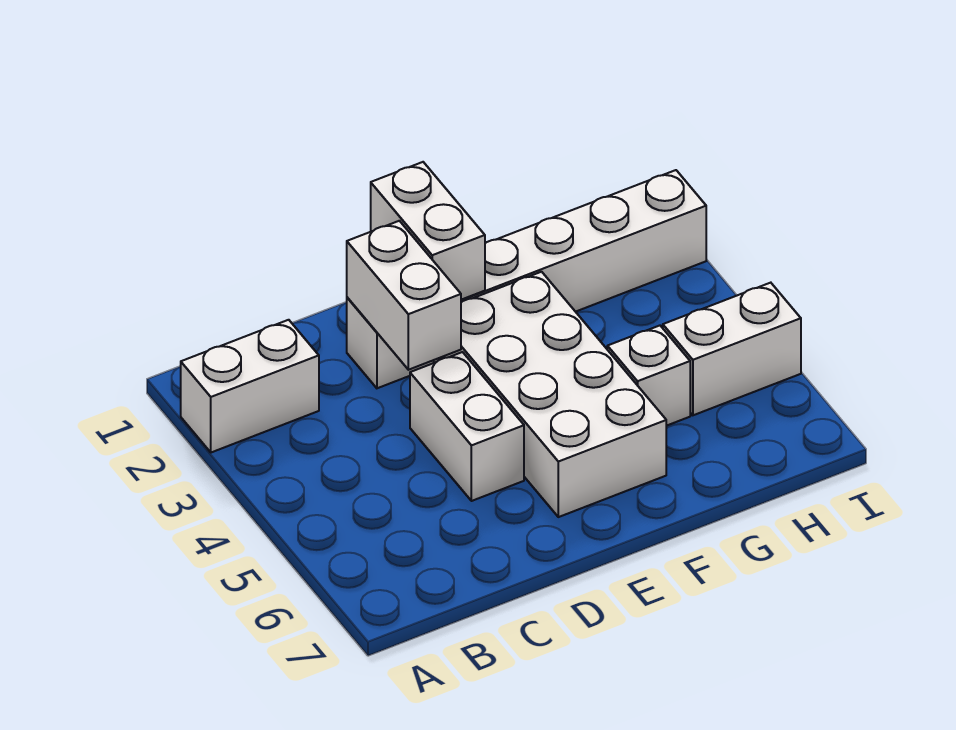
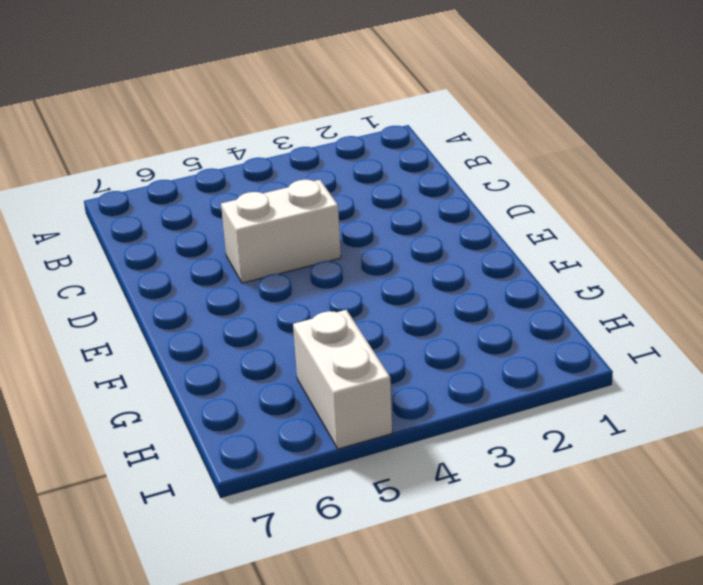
none -> white brick A2:B2 level 1
none -> white brick D2:I2 level 1

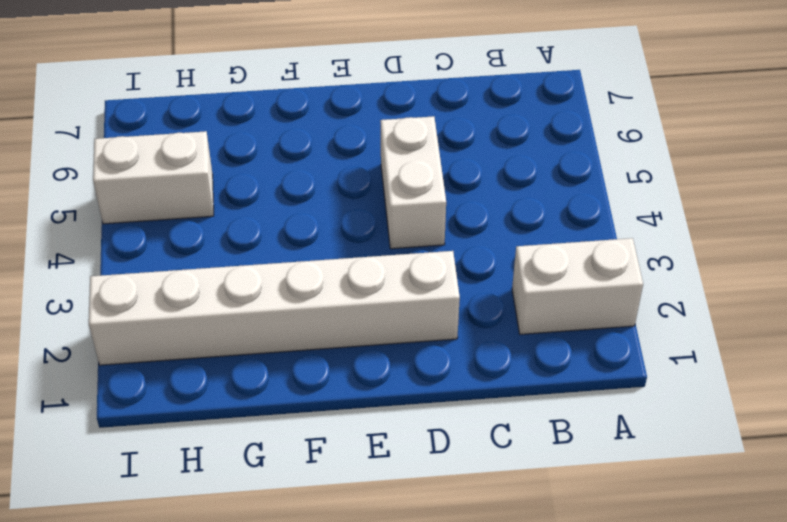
none -> white brick E3:F6 level 1
none -> white brick G5 level 1

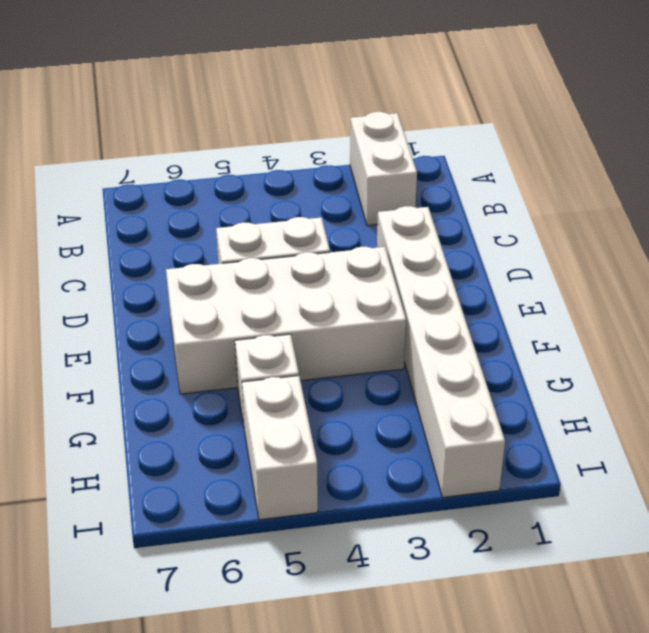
none -> white brick D2:D3 level 2
none -> white brick E1:E2 level 2

